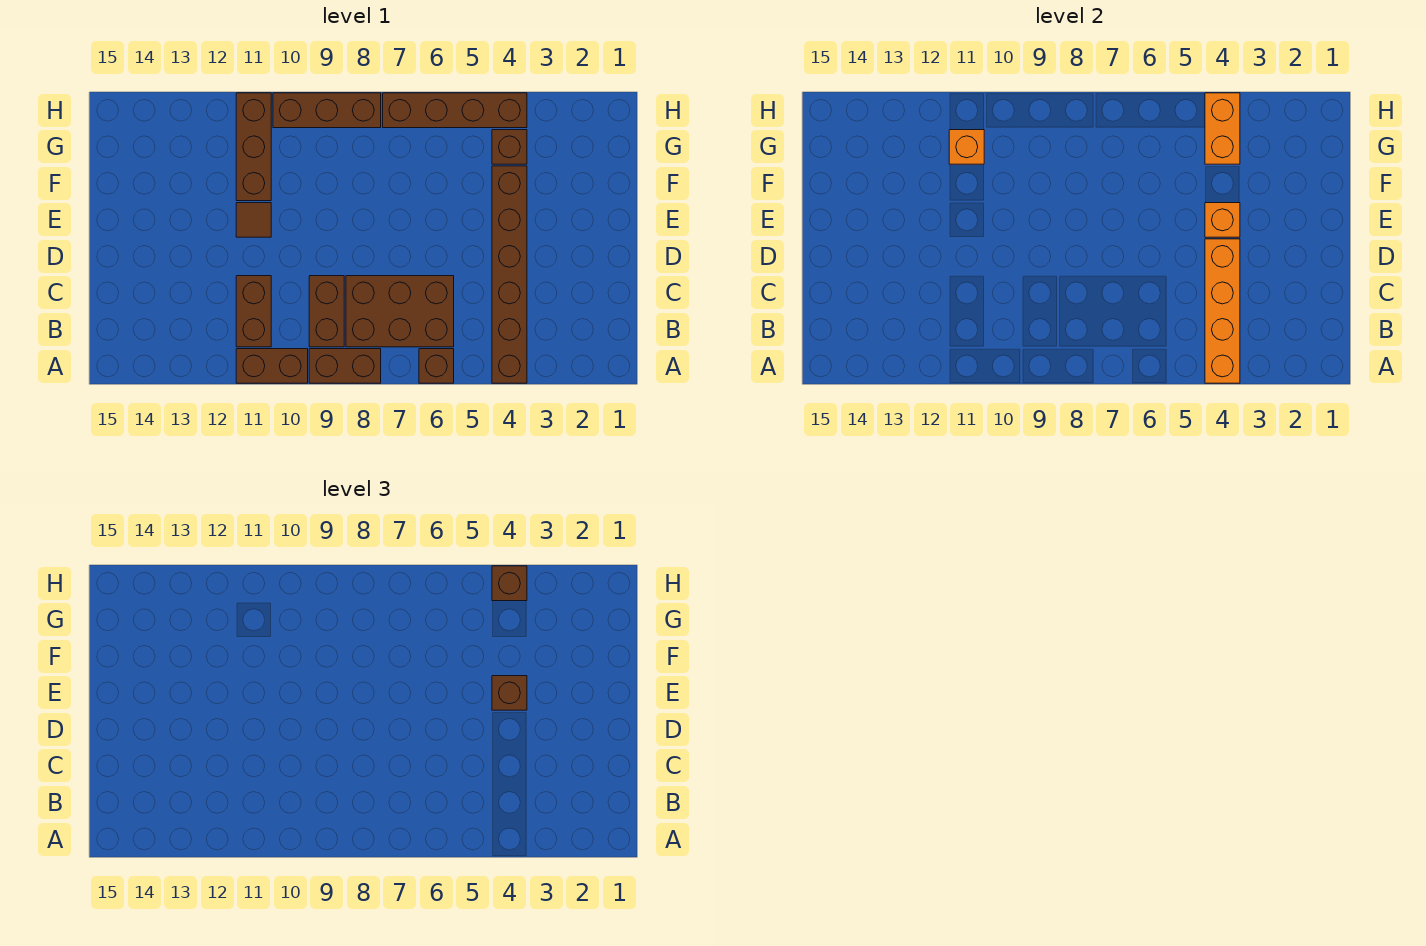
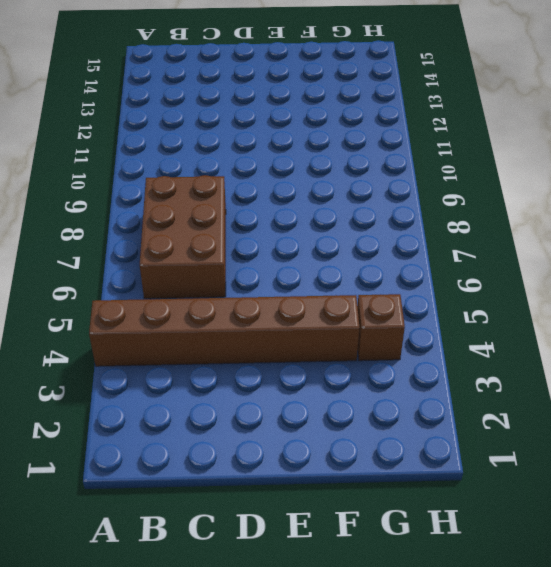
none -> brown brick A6 level 1
none -> brown brick A8:A9 level 1
none -> brown brick A10:A11 level 1

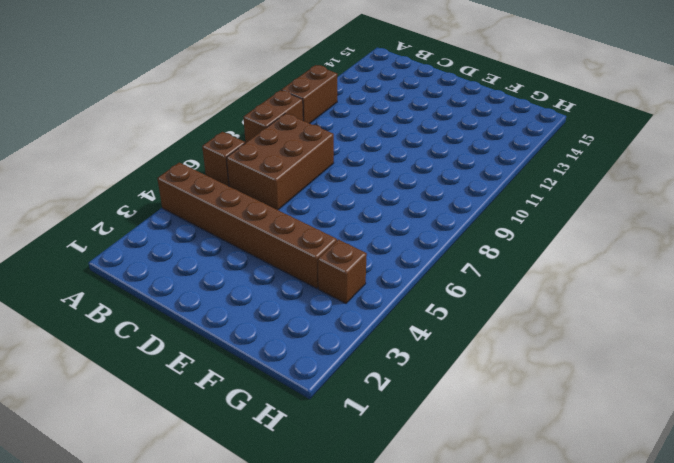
none -> brown brick B9:C9 level 1
none -> brown brick B11:C11 level 1
none -> brown tile E11 level 1

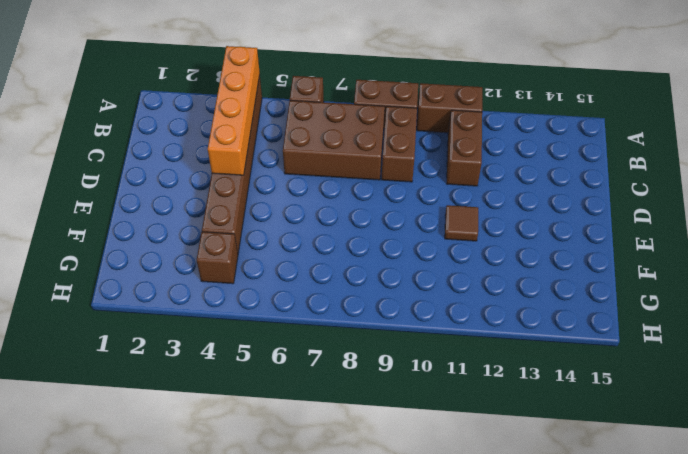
none -> brown brick F11:H11 level 1
none -> brown brick H4:H7 level 1
none -> brown brick H8:H10 level 1

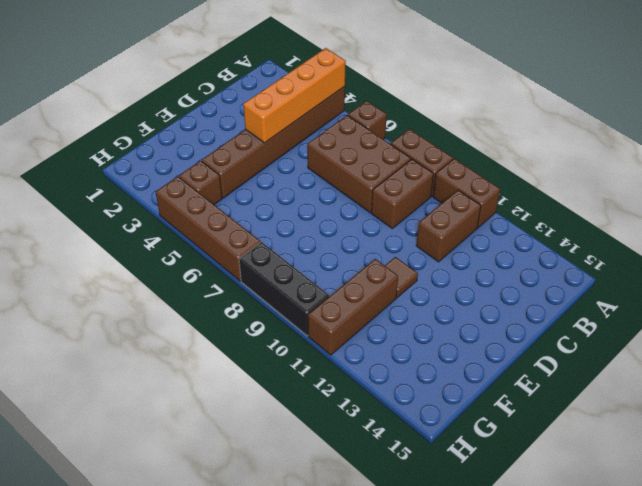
black brick H8:H10 level 1 -> brown brick H8:H10 level 1
none -> orange brick E4 level 2
none -> orange brick G4:H4 level 2
none -> orange brick G11 level 2

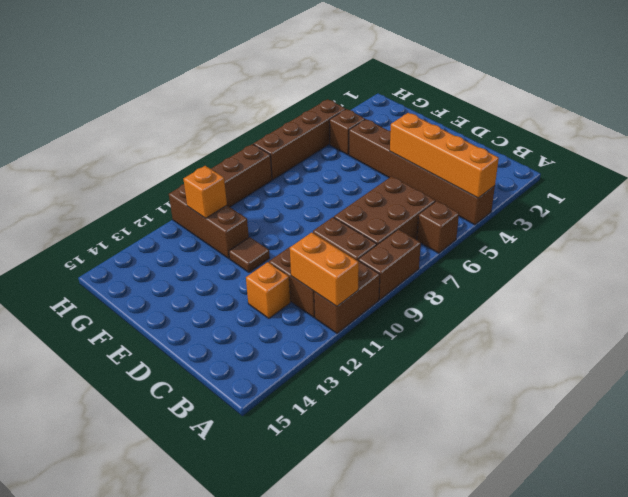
orange brick A11:B11 level 2 -> orange brick G4:H4 level 2
orange brick C12 level 1 -> orange brick E4 level 2
none -> brown brick E4 level 3
none -> brown brick H4 level 3

